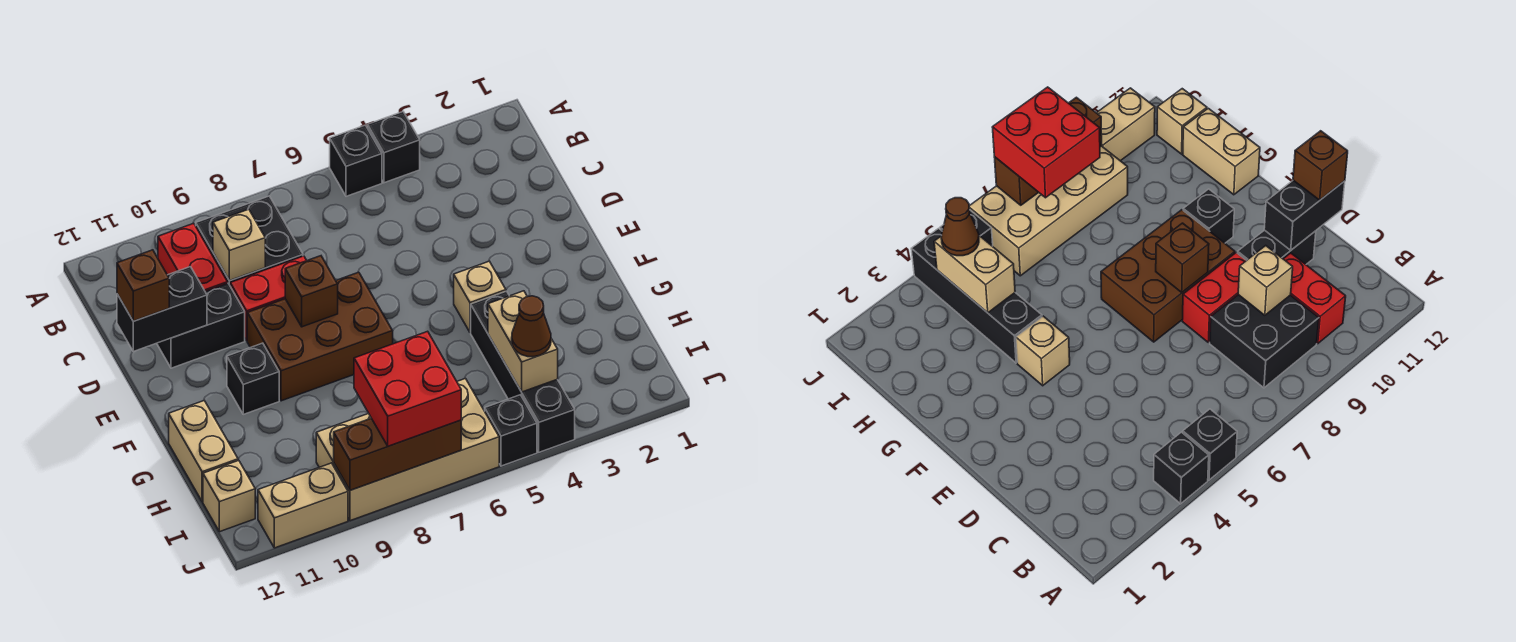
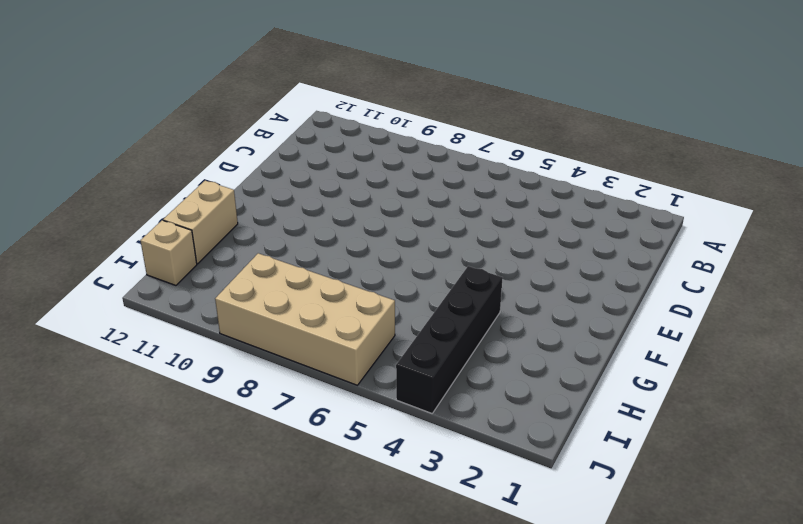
none -> black brick A4 level 1
none -> black brick A5 level 1
none -> black brick B8:C9 level 1

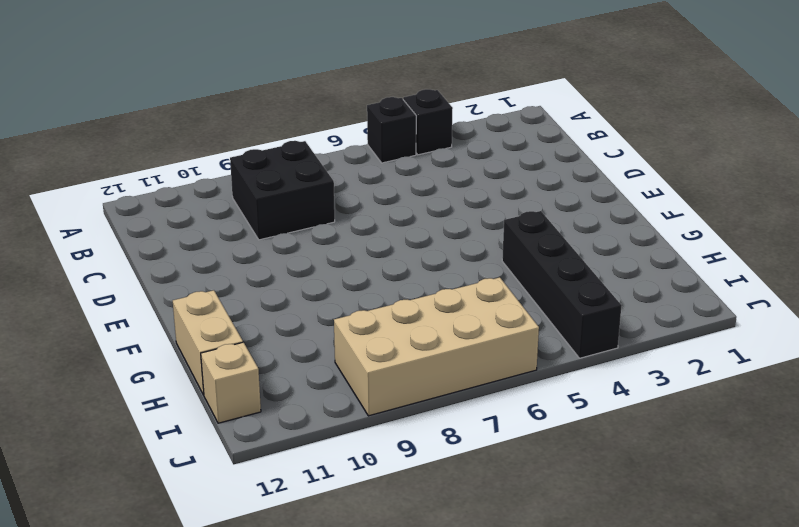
none -> red brick B10:C10 level 1
none -> red brick D8:D9 level 1
none -> black brick D10:D11 level 1

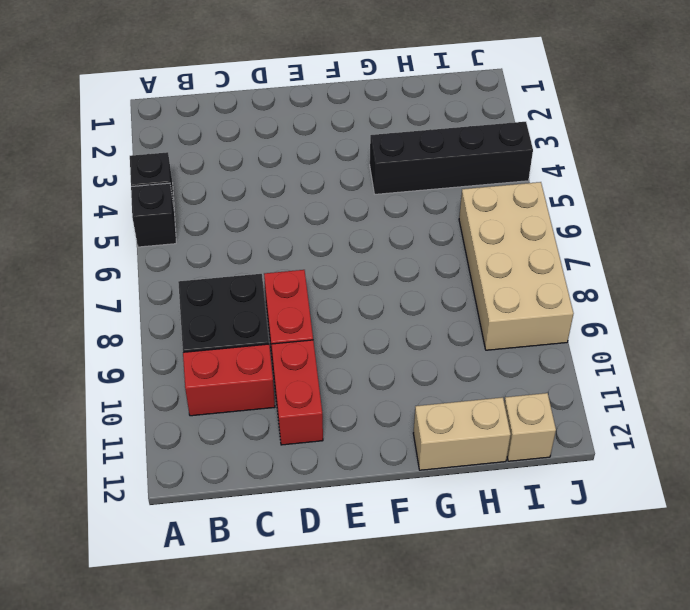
red brick D10:D11 level 1 -> black brick D10:D11 level 1
none -> brown brick E7:F9 level 1
none -> tan brick F4 level 1
none -> black brick F10 level 1

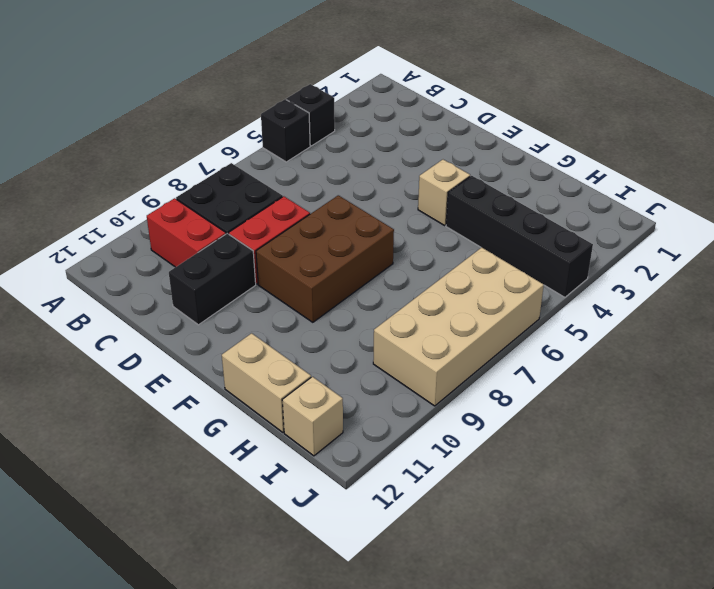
none -> black brick F10 level 1
none -> black brick J5 level 1
none -> tan brick J10:J11 level 1

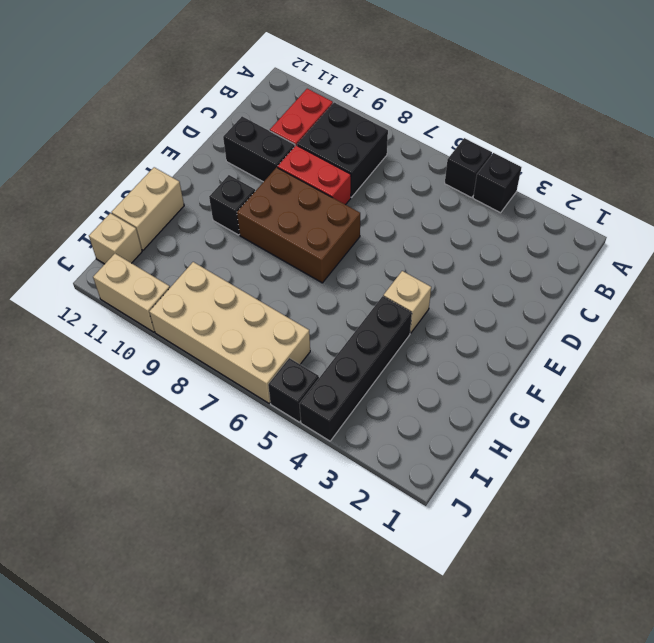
none -> tan brick C9 level 2
none -> black brick D11:D12 level 2
none -> brown brick E8 level 2

